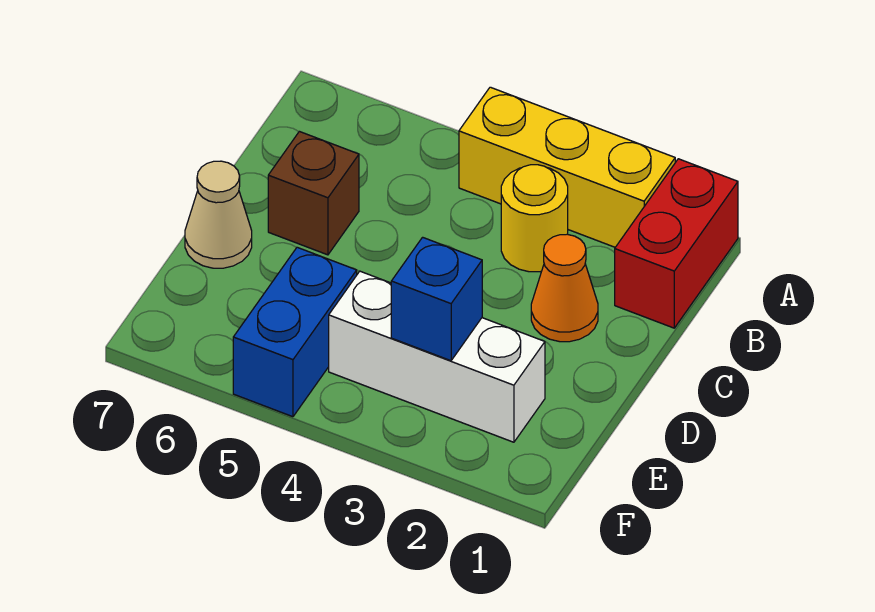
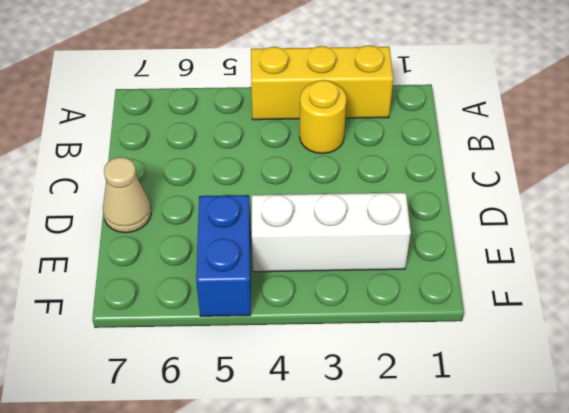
none -> red brick A1:B1 level 1
none -> orange cone C2 level 1

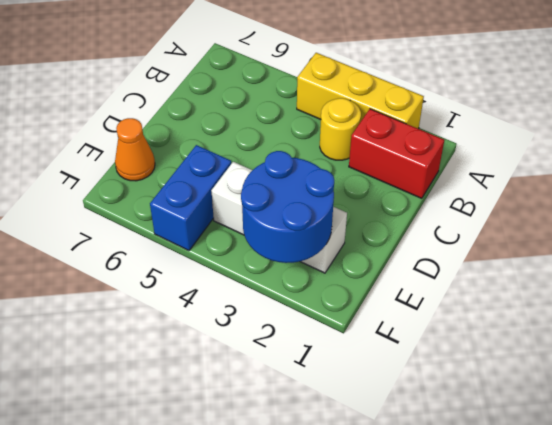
red brick B1:B2 level 1 -> red brick A1:B1 level 1
blue round brick E2:F3 level 2 -> blue brick E3 level 2
orange cone E7 level 1 -> orange cone C2 level 1
none -> brown brick C6 level 1
none -> tan cone D7 level 1

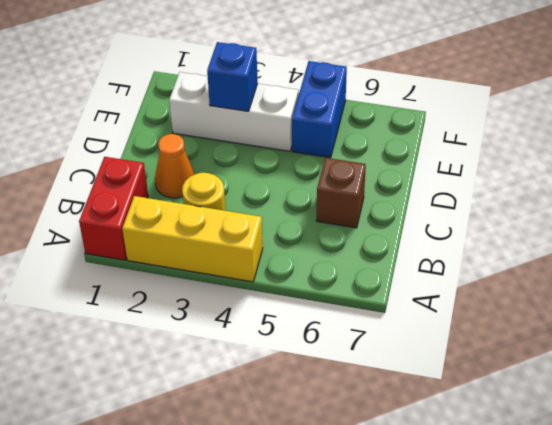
none -> tan cone D7 level 1

